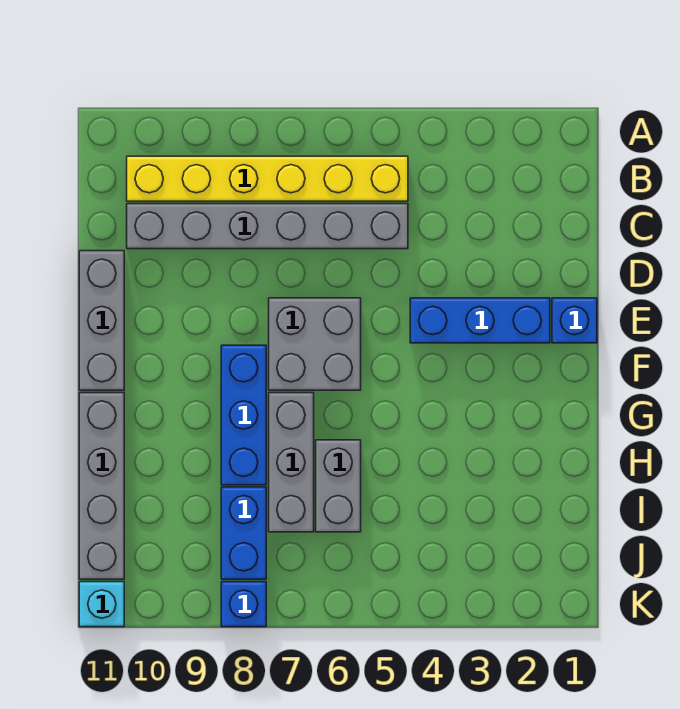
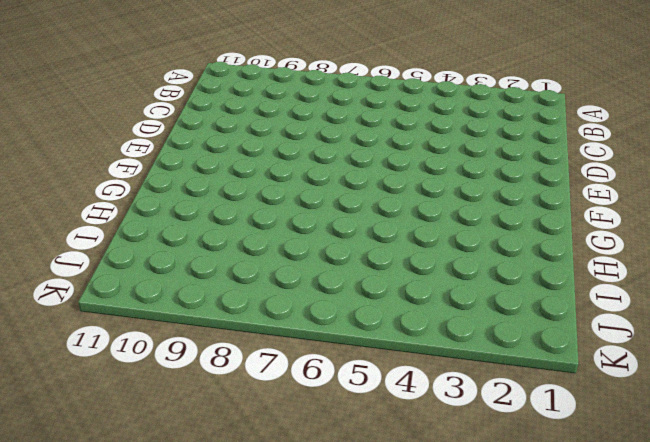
none -> yellow brick B5:B10 level 1
none -> grey brick C5:C10 level 1
none -> grey brick D11:F11 level 1

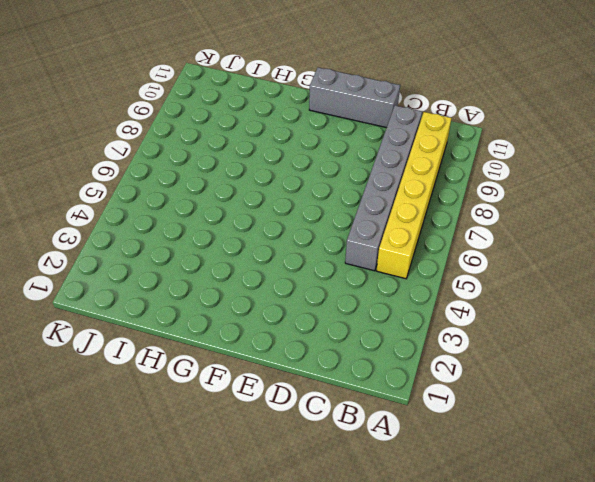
none -> blue brick E1 level 1
none -> blue brick E2:E4 level 1
none -> grey brick E6:F7 level 1

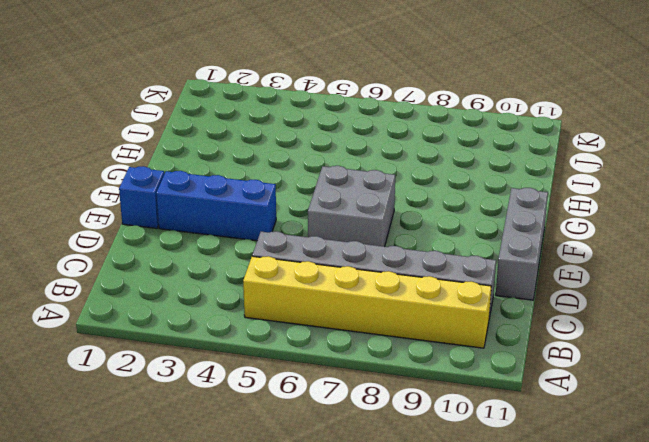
none -> blue brick F8:H8 level 1
none -> grey brick G7:I7 level 1
none -> grey brick G11:J11 level 1

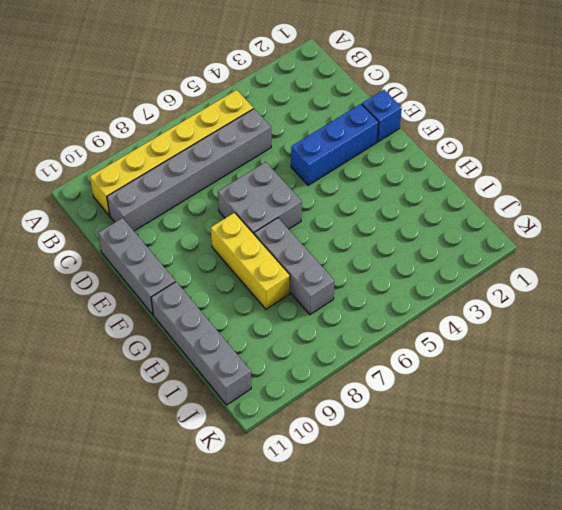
yellow brick F8:H8 level 1 -> blue brick F8:H8 level 1
none -> grey brick H6:I6 level 1
none -> blue brick I8:J8 level 1
none -> blue brick K8 level 1

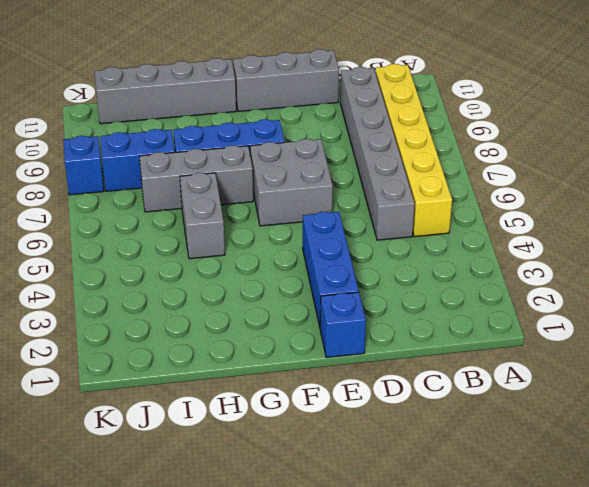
grey brick H5:H6 level 1 -> grey brick H6:I6 level 1
none -> cyan brick K11 level 1

